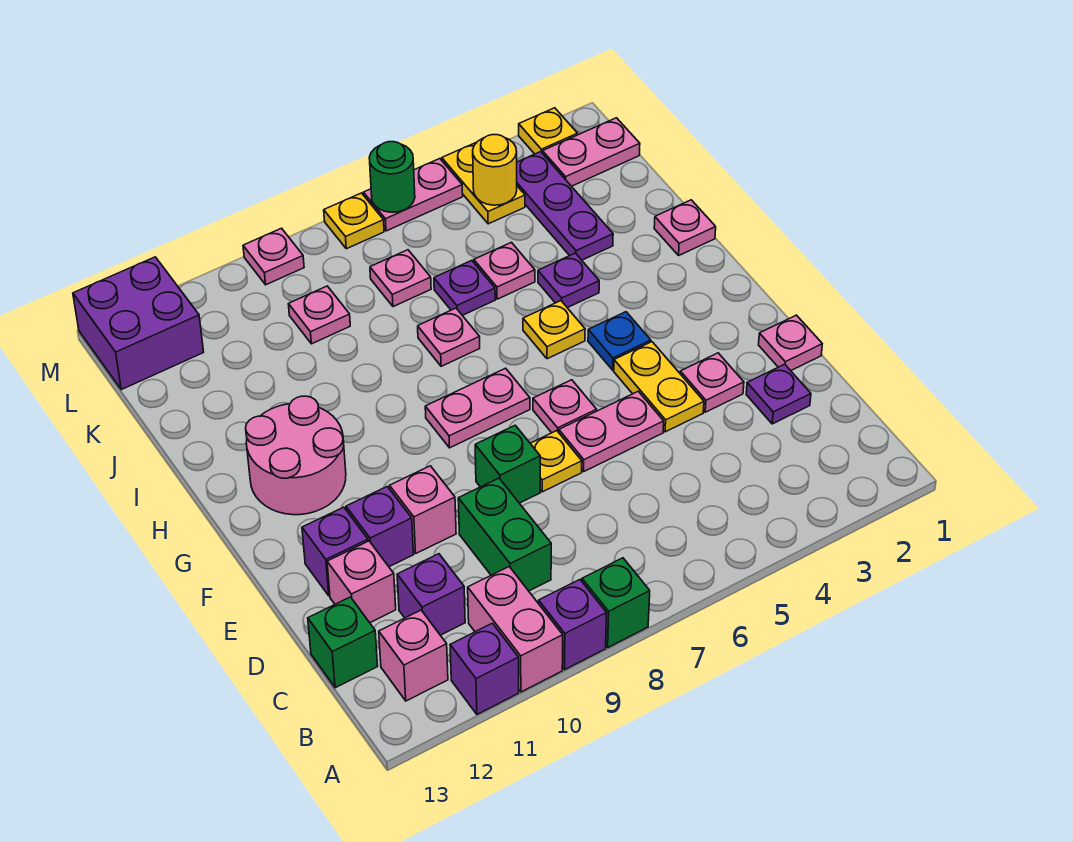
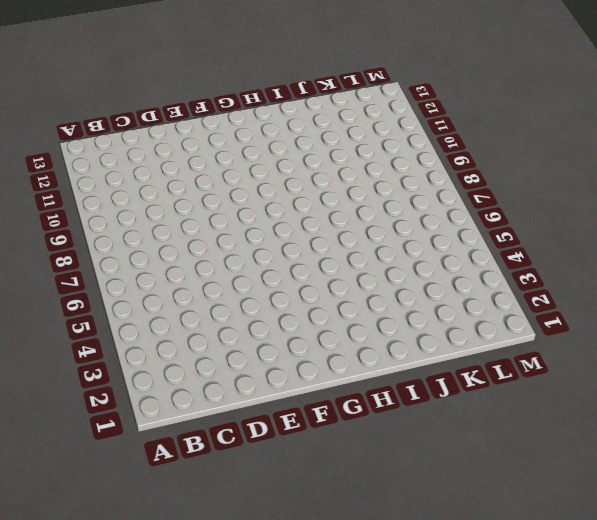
none -> green brick A8 level 1
none -> purple brick A9 level 1
none -> pink brick A10:B10 level 1
none -> purple brick A11 level 1

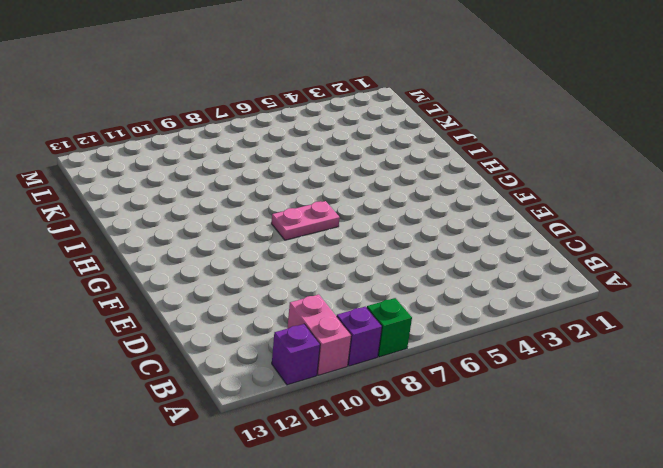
none -> pink brick B12 level 1
none -> green brick C9:D9 level 1
none -> purple brick C11 level 1
none -> green brick C13 level 1

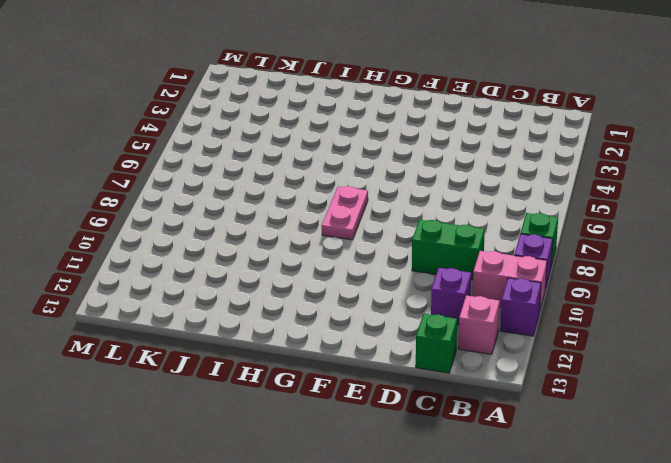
none -> purple plate D2 level 1
none -> pink brick D12 level 1
none -> pink plate E1 level 1
none -> pink plate E3 level 1

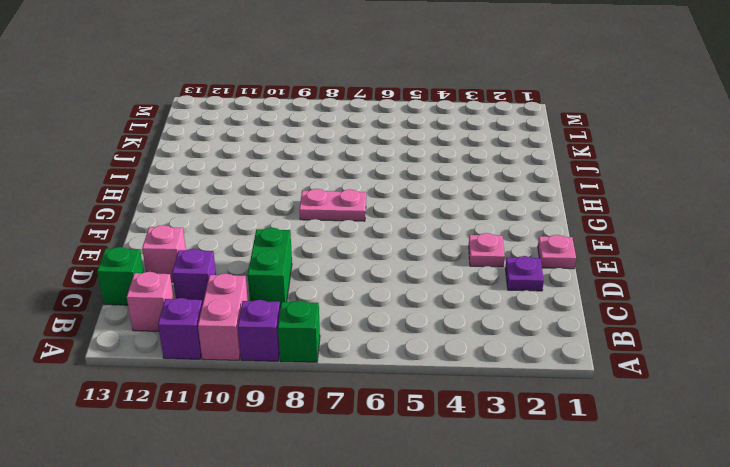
none -> yellow plate E4:F4 level 1
none -> pink plate E5:E6 level 1
none -> yellow plate E7 level 1
none -> green brick E8 level 1

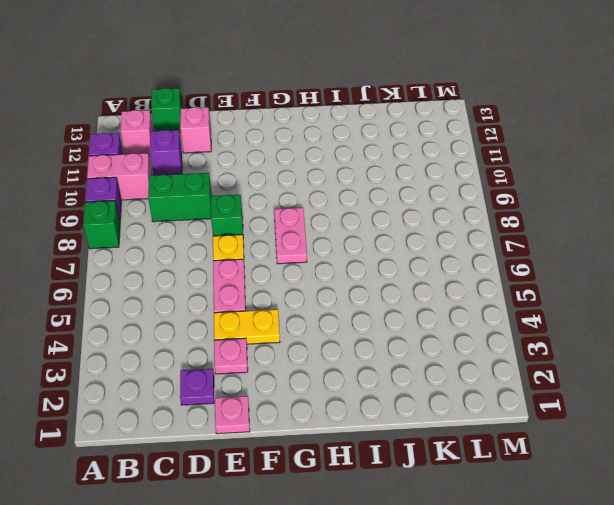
none -> pink brick E10 level 1
none -> purple brick E11 level 1
none -> purple brick E12 level 1
none -> pink plate F6 level 1

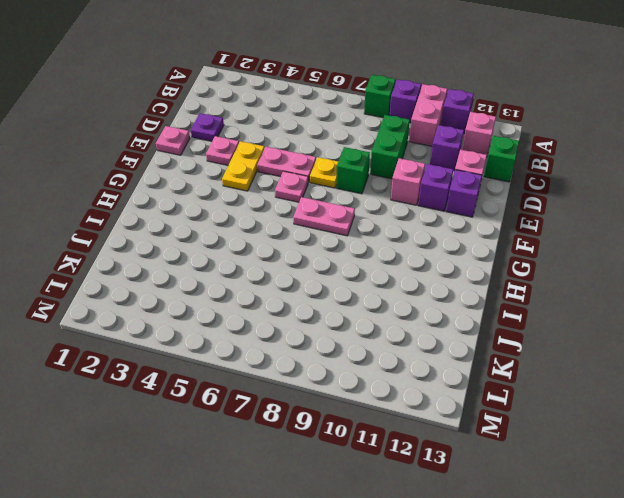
none -> blue plate G4 level 1
none -> pink round brick G11:H12 level 1
none -> yellow plate H5 level 1
none -> pink plate I1 level 1

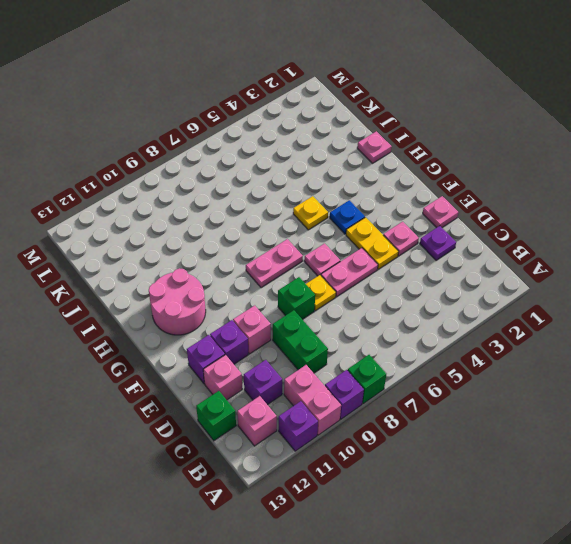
none -> purple plate I4 level 1
none -> pink plate I7 level 1
none -> purple plate J3:L3 level 1
none -> pink plate J5 level 1

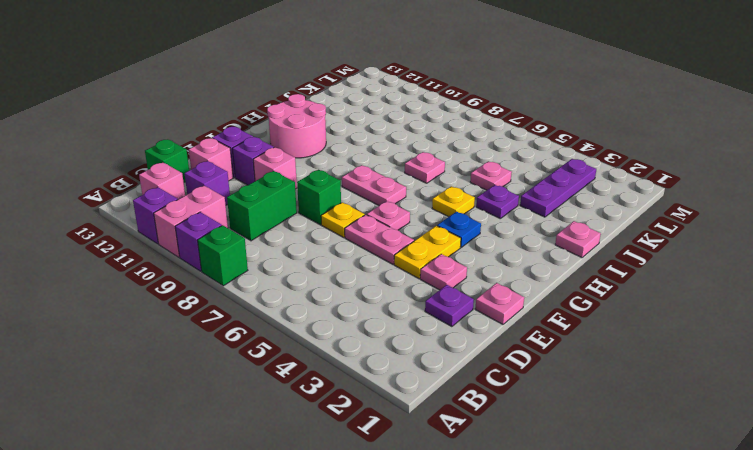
none -> purple plate J6 level 1
none -> pink plate K7 level 1
none -> pink plate K9 level 1
none -> pink plate L1:L2 level 1

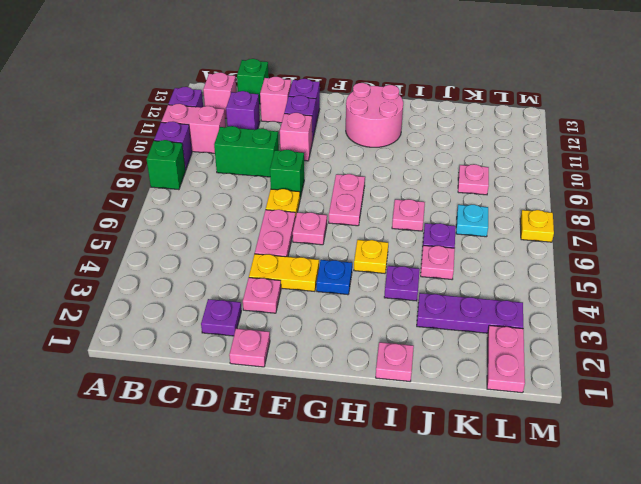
cyan plate K7 level 1 -> pink plate K7 level 1
none -> yellow plate L4:M4 level 1
none -> purple brick L12:M13 level 1
none -> yellow plate M2 level 1
none -> pink plate M5:M6 level 1

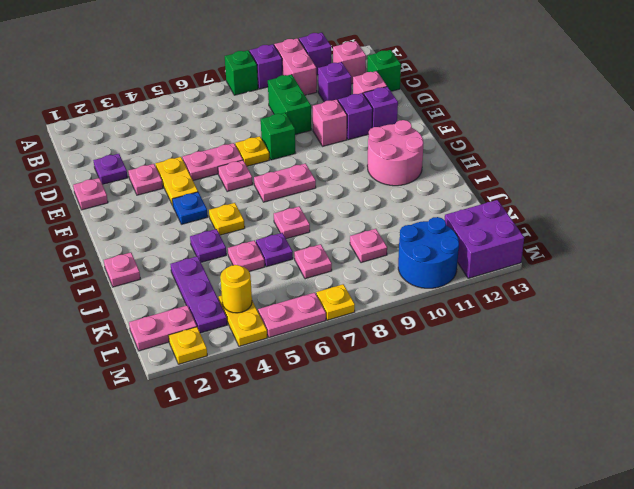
blue round brick L10:M11 level 1 -> none
none -> pink plate M9 level 1
none -> green round brick M6 level 2

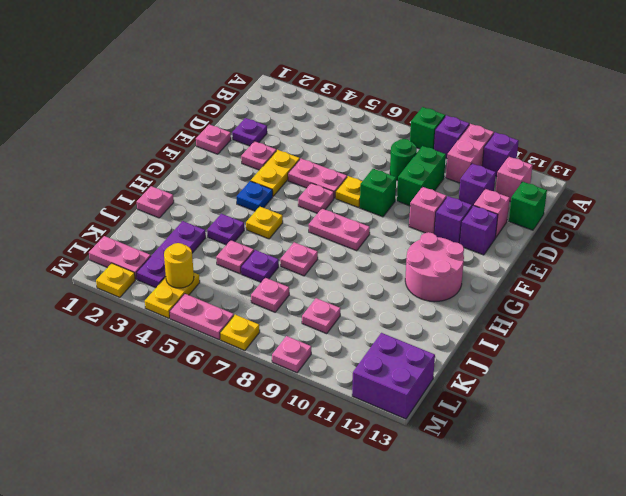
green round brick C8 level 1 -> green round brick M6 level 2

